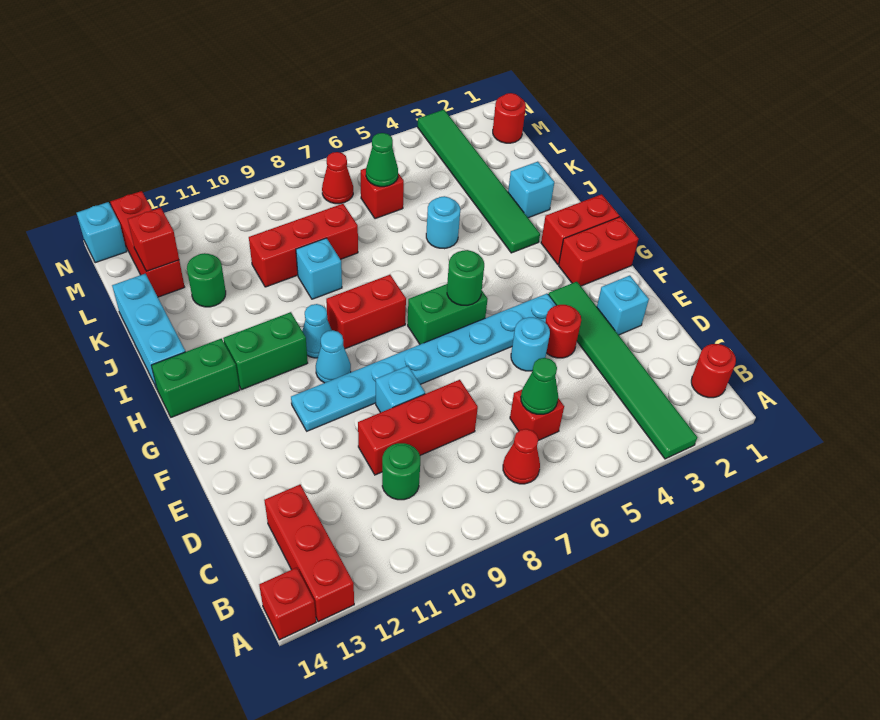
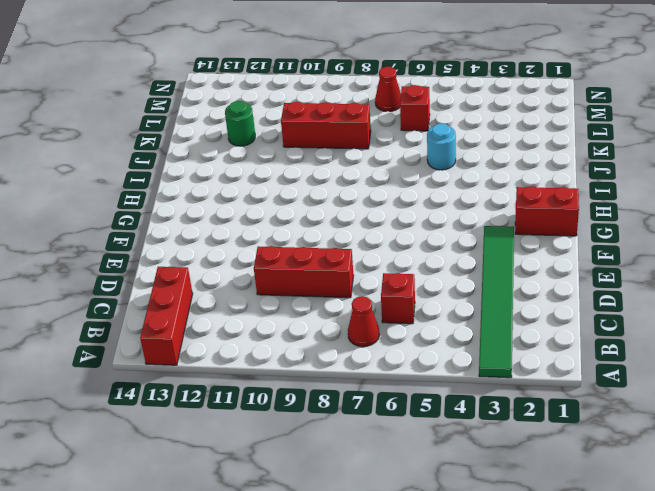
none -> red brick A14 level 1
none -> red round brick B1 level 1
none -> green round brick C10 level 1
none -> cyan brick E2 level 1

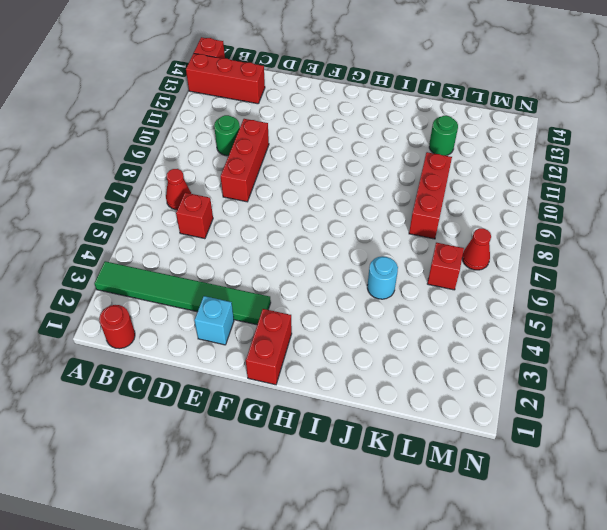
none -> red round brick E4 level 1
none -> cyan round brick E5 level 1
none -> cyan brick E9 level 1
none -> cyan plate F4:F11 level 1

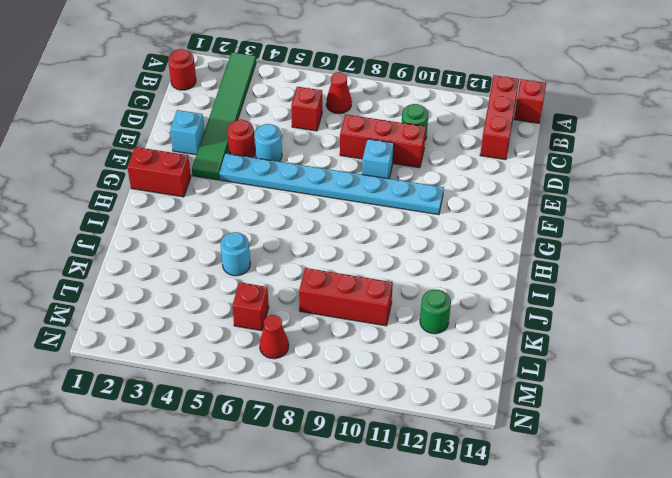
none -> green brick G6:G7 level 1
none -> cyan cone G10 level 1
none -> red brick H1:H2 level 1
none -> red brick H8:H9 level 1

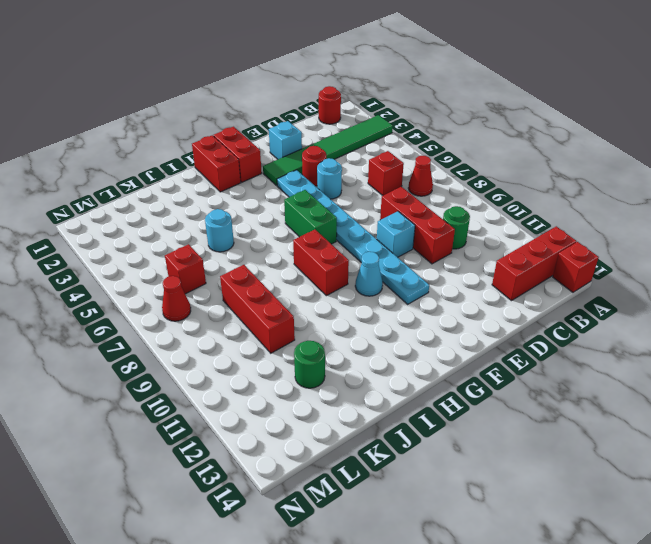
none -> cyan cone H10 level 1
none -> green brick H11:H12 level 1
none -> green brick H13:H14 level 1
none -> green tile I3:N3 level 1

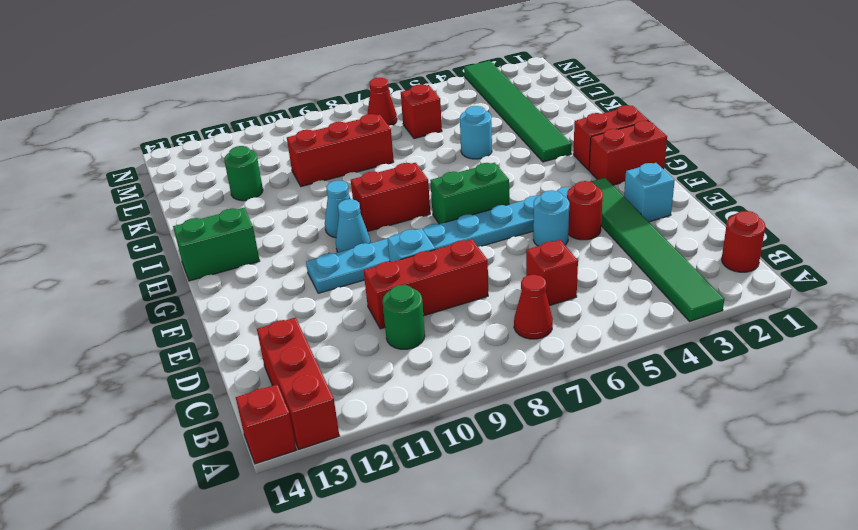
none -> green brick H11:H12 level 1
none -> cyan brick I14:K14 level 1
none -> cyan brick J2 level 1
none -> cyan brick J9 level 1

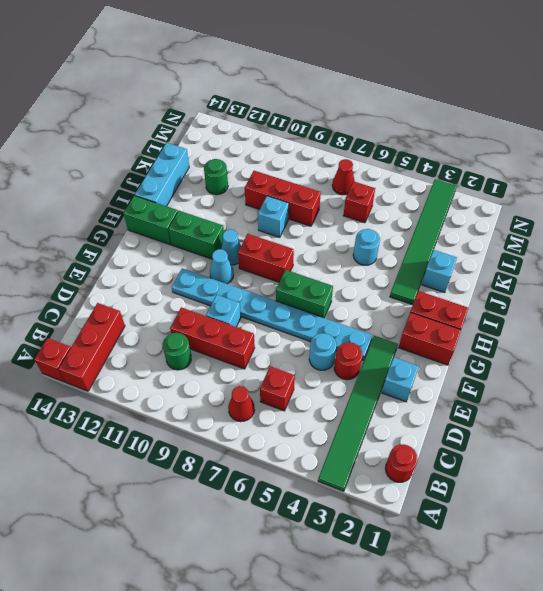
none -> red brick L13:N13 level 1
none -> red round brick M1 level 1
none -> cyan brick N14 level 1
none -> green cone C6 level 2

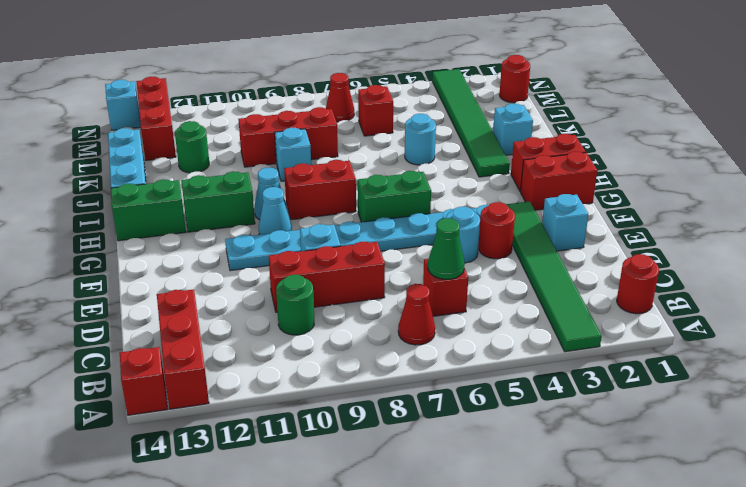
none -> green round brick G6 level 2
none -> green cone L6 level 2
none -> red brick L13 level 2

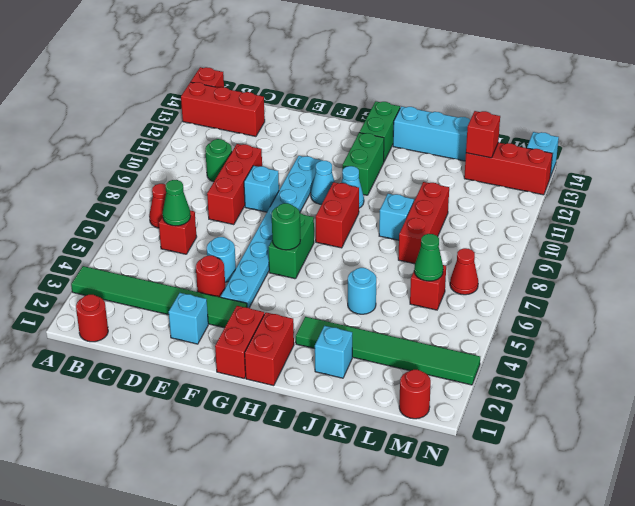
none -> green round brick K12 level 1

